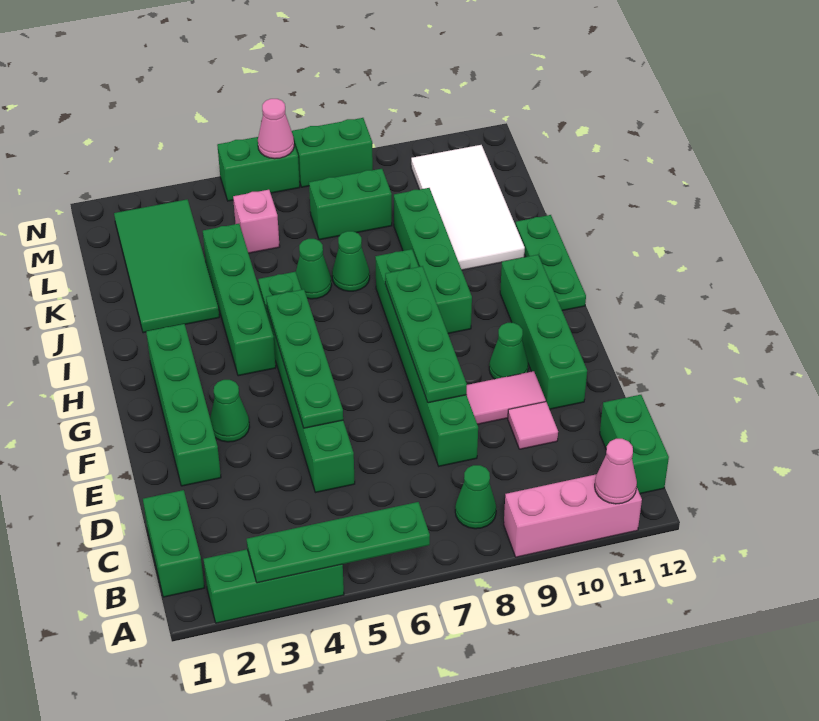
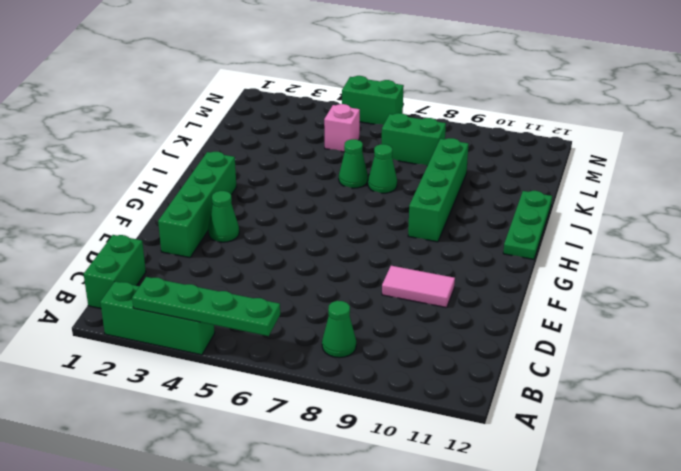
none -> pink brick A9:A11 level 1
none -> green brick B12:C12 level 1
none -> green brick D5:I5 level 1

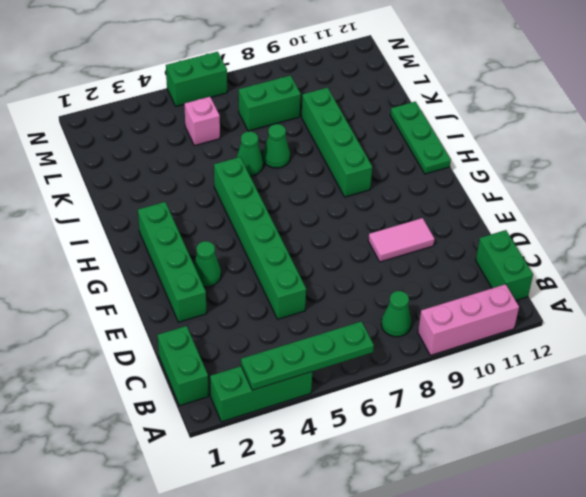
none -> green brick D8:I8 level 1
none -> pink tile D10 level 1
none -> green brick E11:H11 level 1

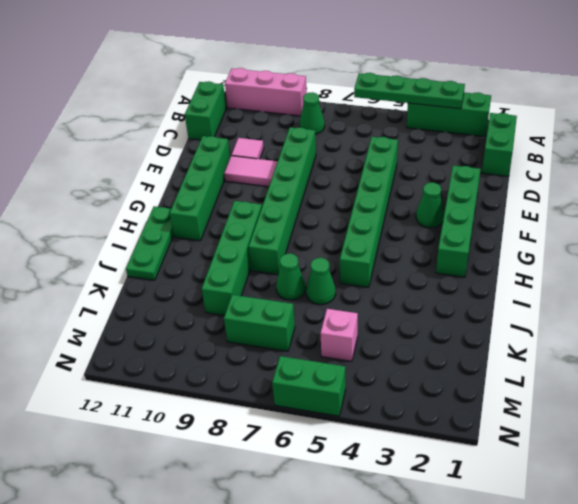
none -> green cone F10 level 1
none -> green brick H4:K4 level 1
none -> green tile J2:M3 level 1

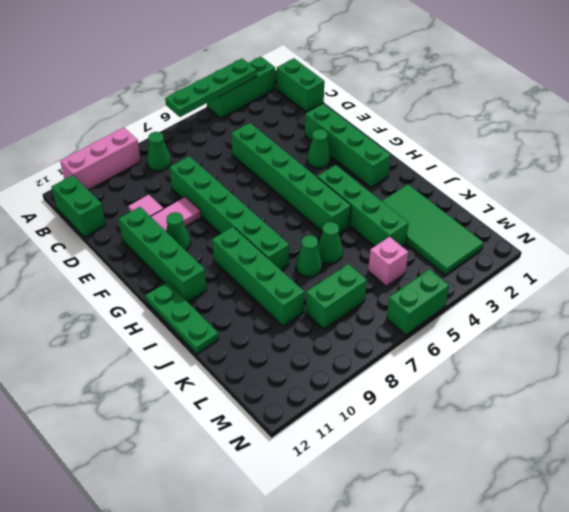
none -> white tile J10:M11 level 1
none -> green brick N7:N8 level 1
none -> pink cone A11 level 2

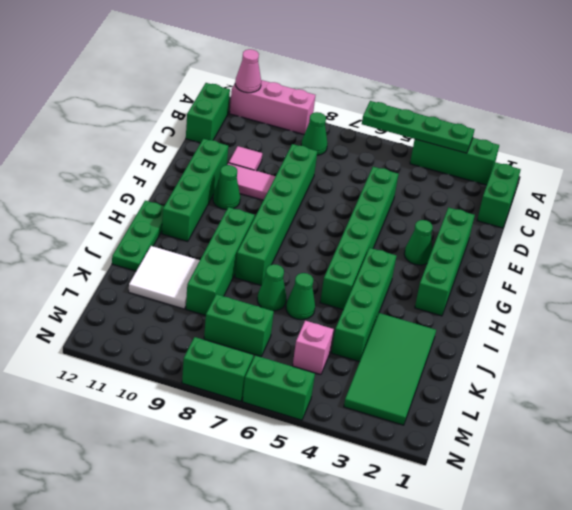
white tile J10:K11 level 1 -> white tile J10:M11 level 1
none -> green plate E5:H5 level 2
none -> green plate E8:H8 level 2
none -> pink cone N6 level 2

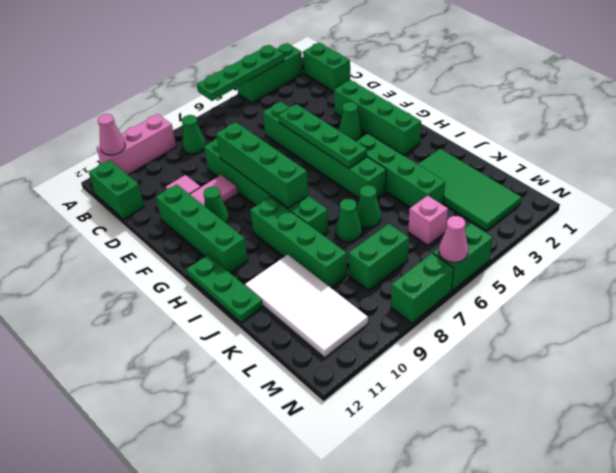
green brick E8:H8 level 2 -> green plate E8:H8 level 2

